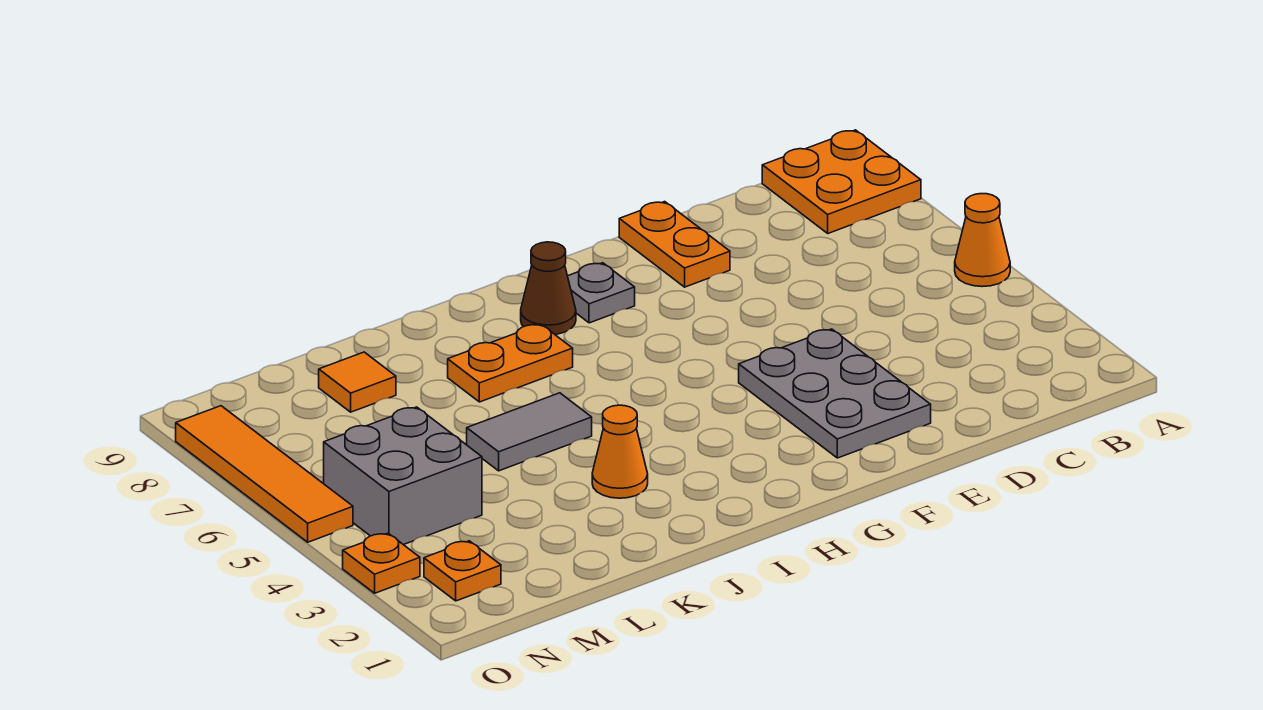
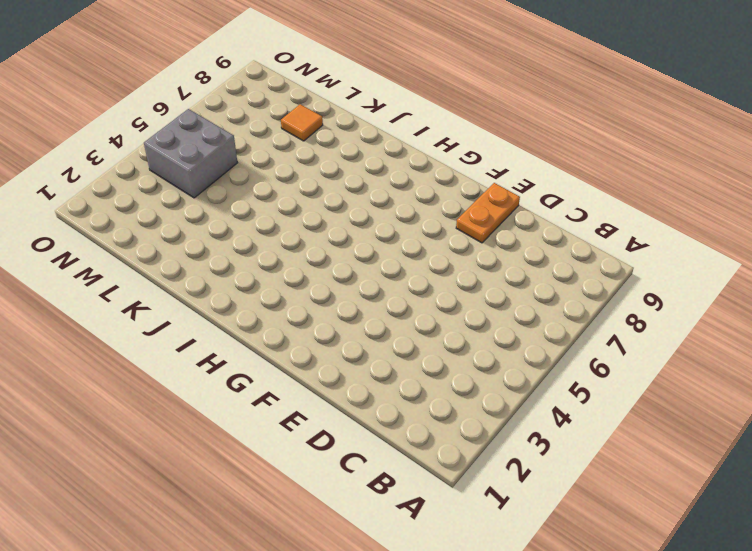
none -> orange cone A5 level 1
none -> orange plate A8:B9 level 1
none -> grey plate E2:F4 level 1

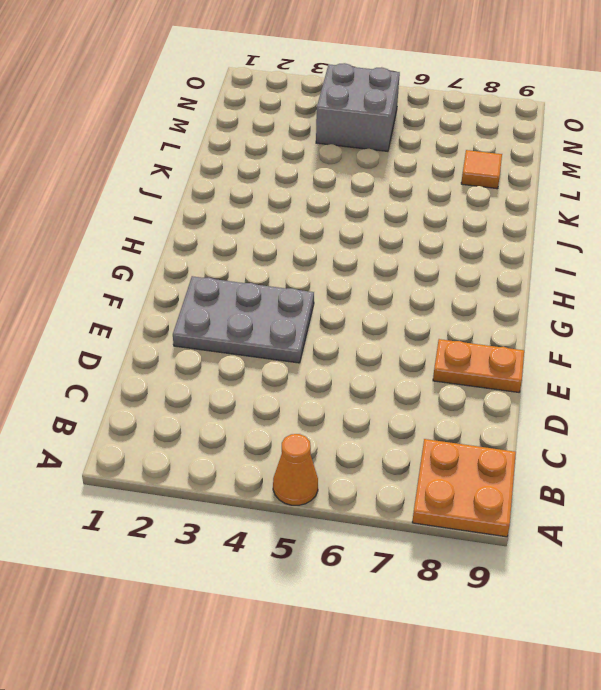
none -> grey plate G8 level 1
none -> brown cone H8 level 1
none -> orange plate I7:J7 level 1

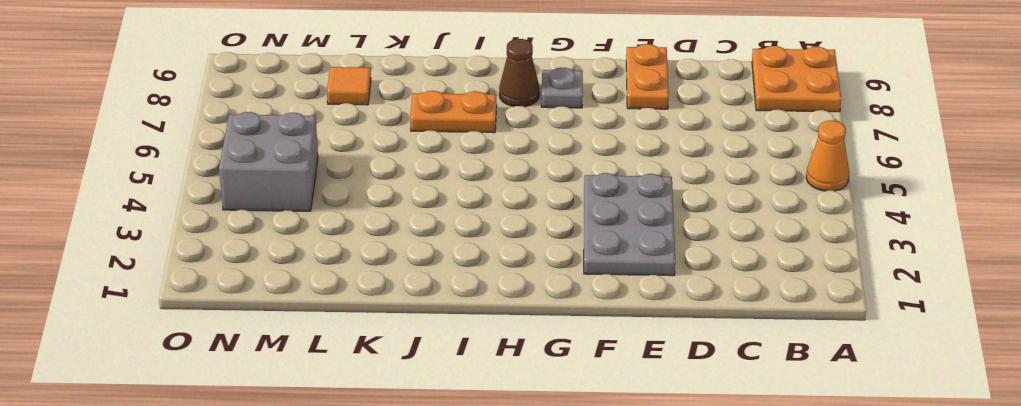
none -> orange cone J3 level 1
none -> grey tile J5:K5 level 1
none -> orange plate N2 level 1

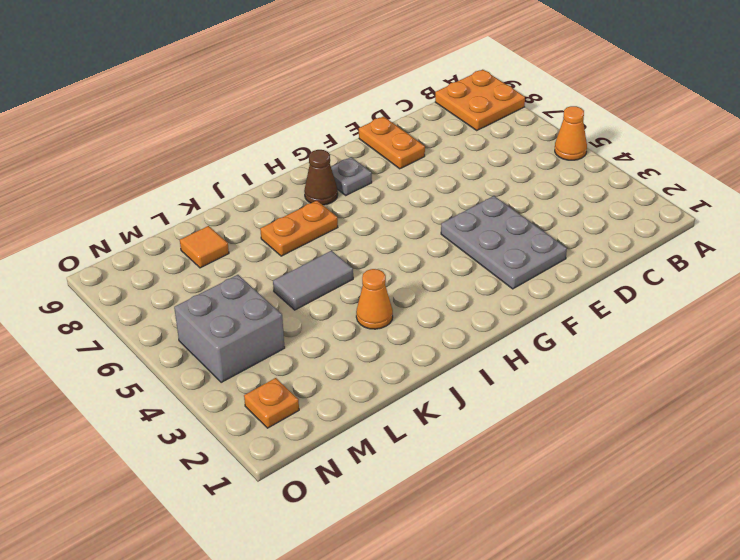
none -> orange plate O3 level 1
none -> orange tile O5:O8 level 1

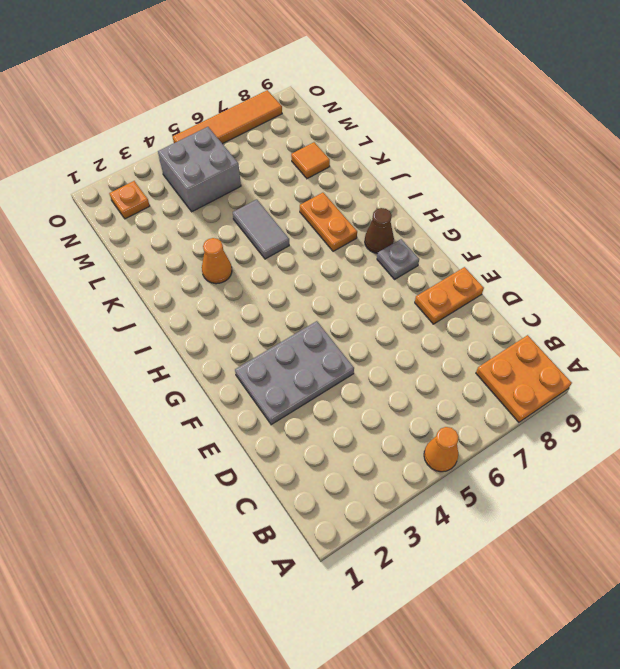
none -> orange plate O3 level 1

